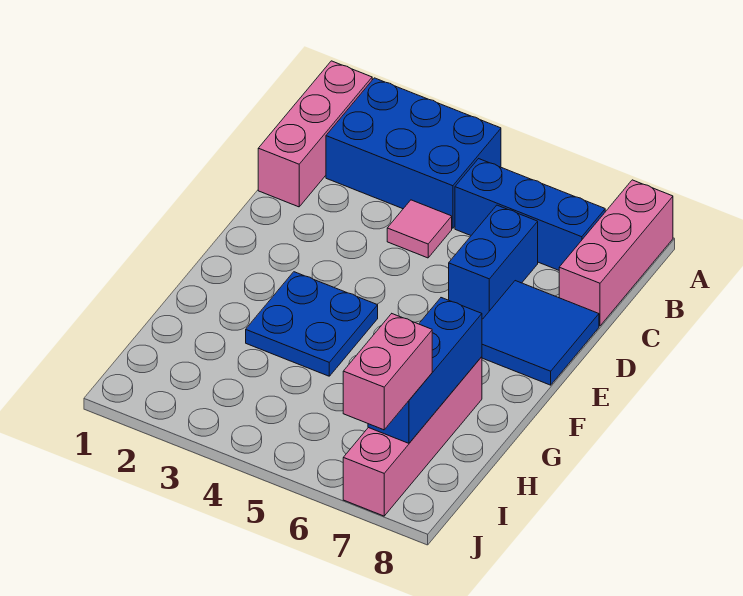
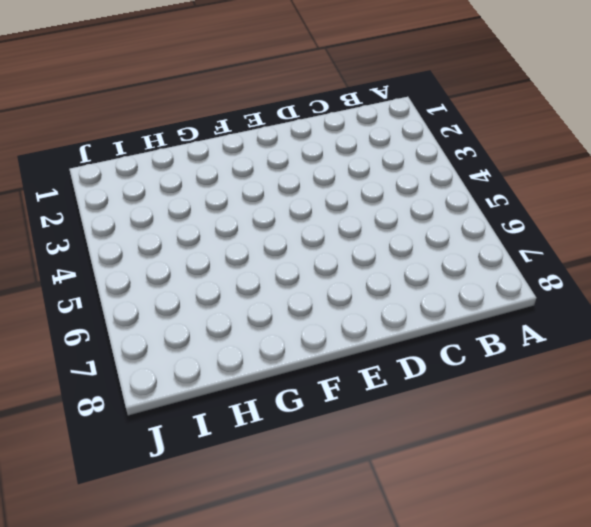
none -> pink brick A1:C1 level 1
none -> blue brick A2:B4 level 1

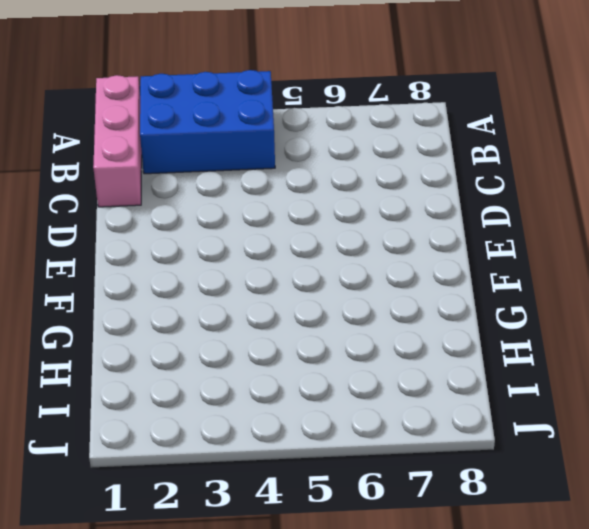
none -> pink brick A8:C8 level 1
none -> blue brick B5:B7 level 1

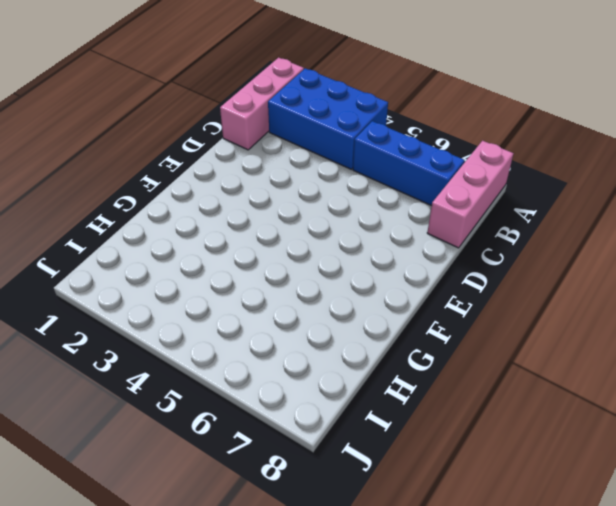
none -> pink tile C4 level 1
none -> blue brick C6:D6 level 1

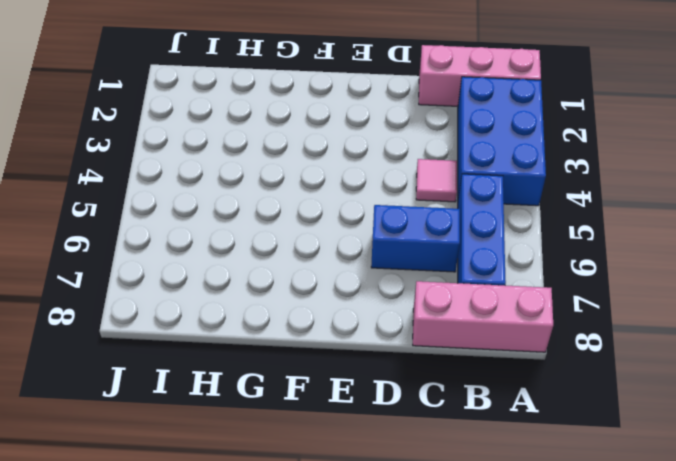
none -> blue tile D7:E8 level 1
none -> blue plate F3:G4 level 1

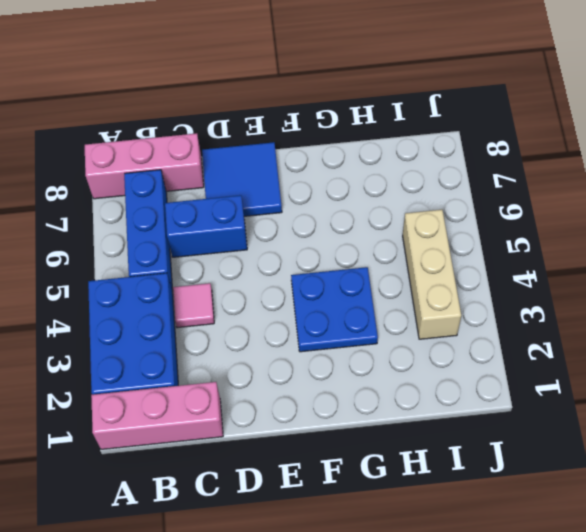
tan brick I3:I5 level 1 -> none
none -> pink brick G7:J7 level 1
none -> blue brick G7:I7 level 2

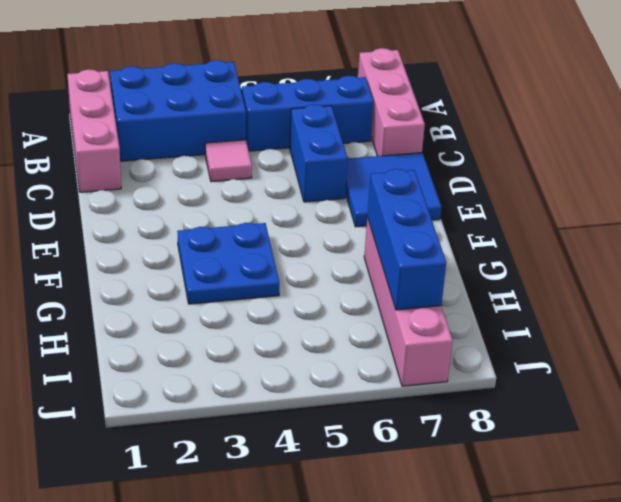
none -> pink brick I7:J7 level 3

